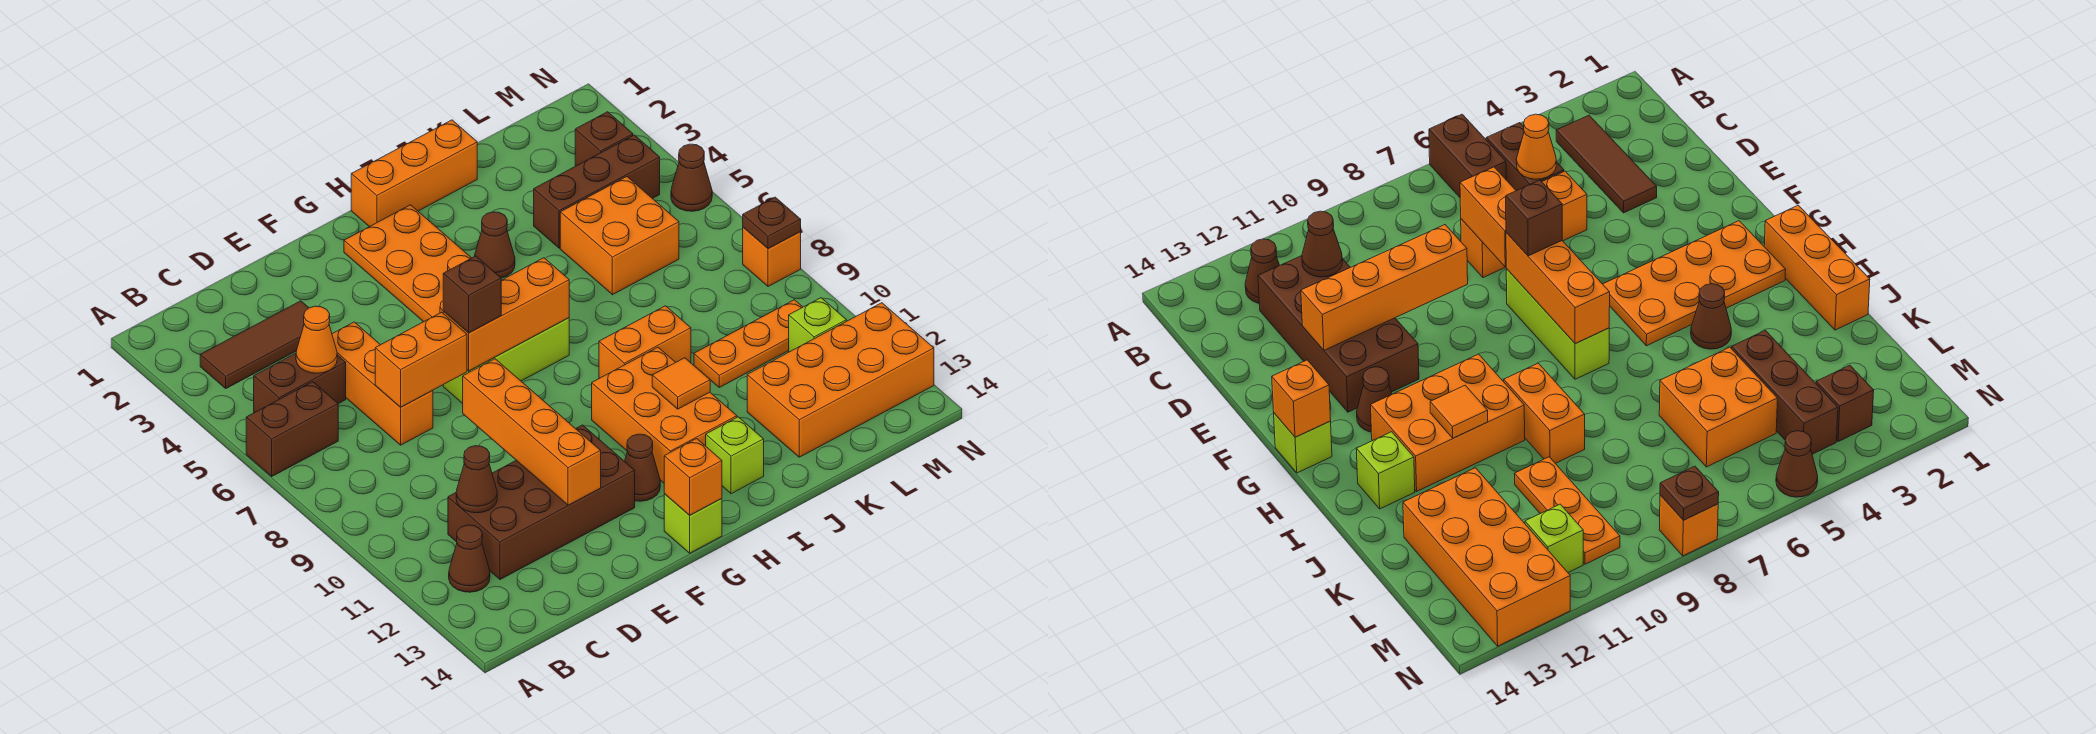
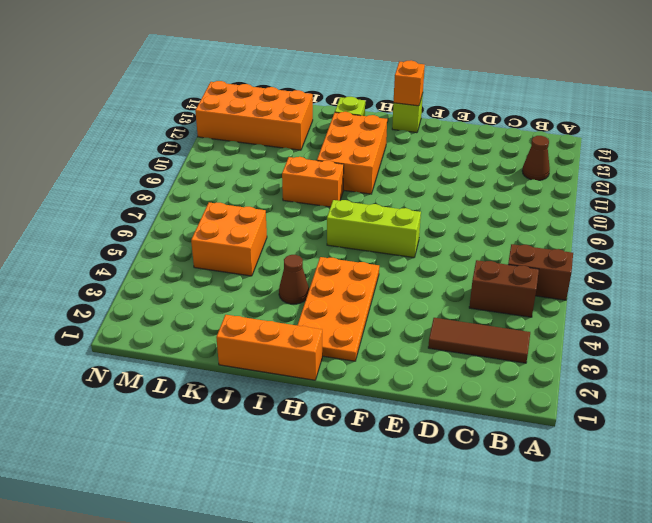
none -> brown brick C11:F12 level 1
none -> orange brick D5:D7 level 1
none -> brown cone G12 level 1
none -> brown brick K4:M4 level 1

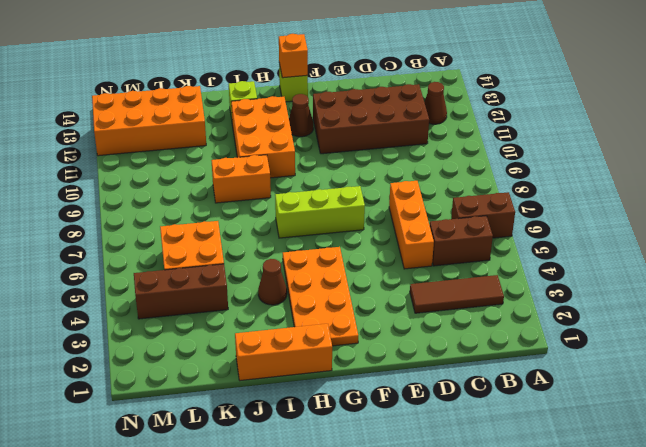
none -> orange plate K10:M10 level 1
none -> brown brick M3 level 1
none -> lime brick M11 level 1
none -> brown cone N5 level 1

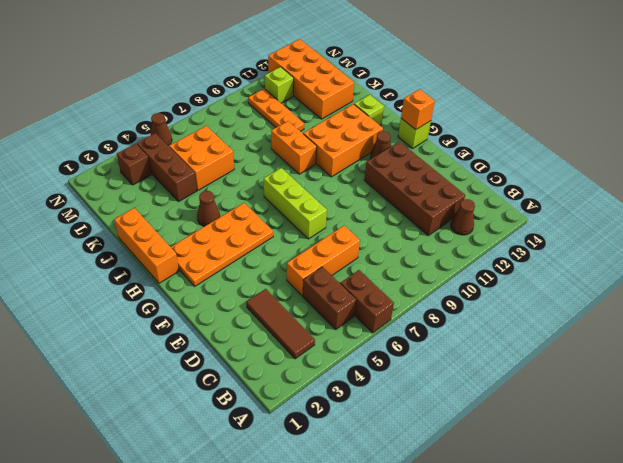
none -> orange brick N8 level 1
none -> orange cone C5 level 2
none -> brown cone C11 level 2
none -> orange brick D7:E7 level 2

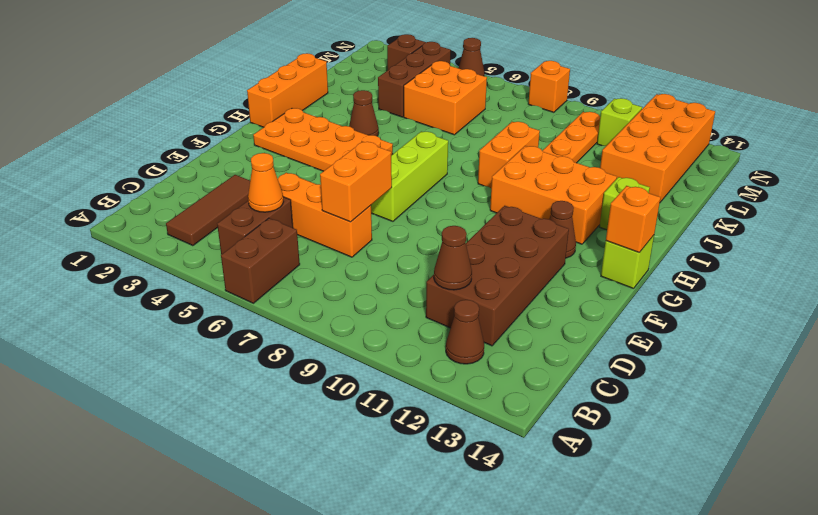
none -> orange brick E9:E12 level 2
none -> orange brick F7:H7 level 2
none -> orange tile I11 level 2
none -> brown plate N8 level 2

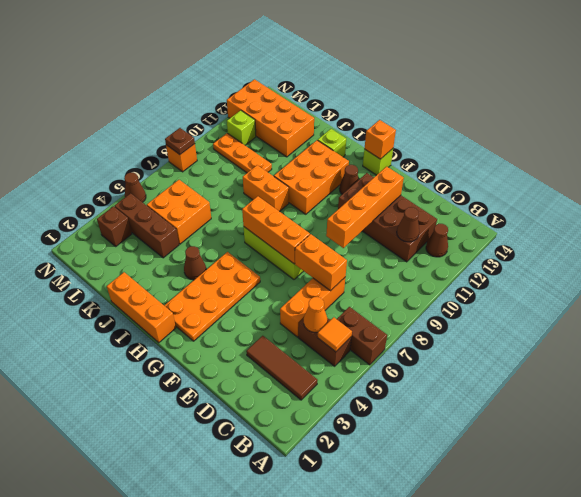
orange tile B5 level 2 -> orange tile I11 level 2
none -> brown brick F7 level 3

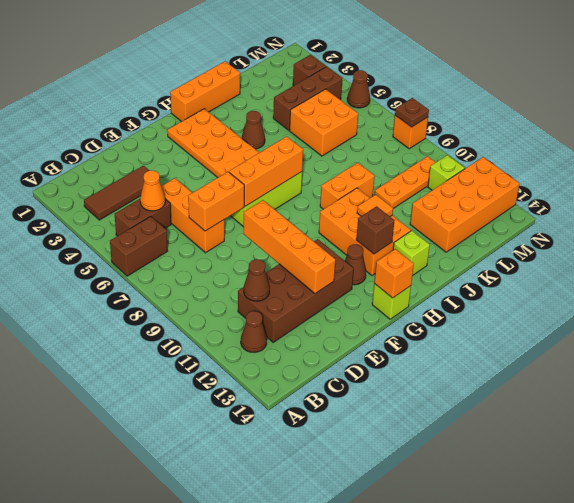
brown brick H12 level 2 -> brown brick F7 level 3

